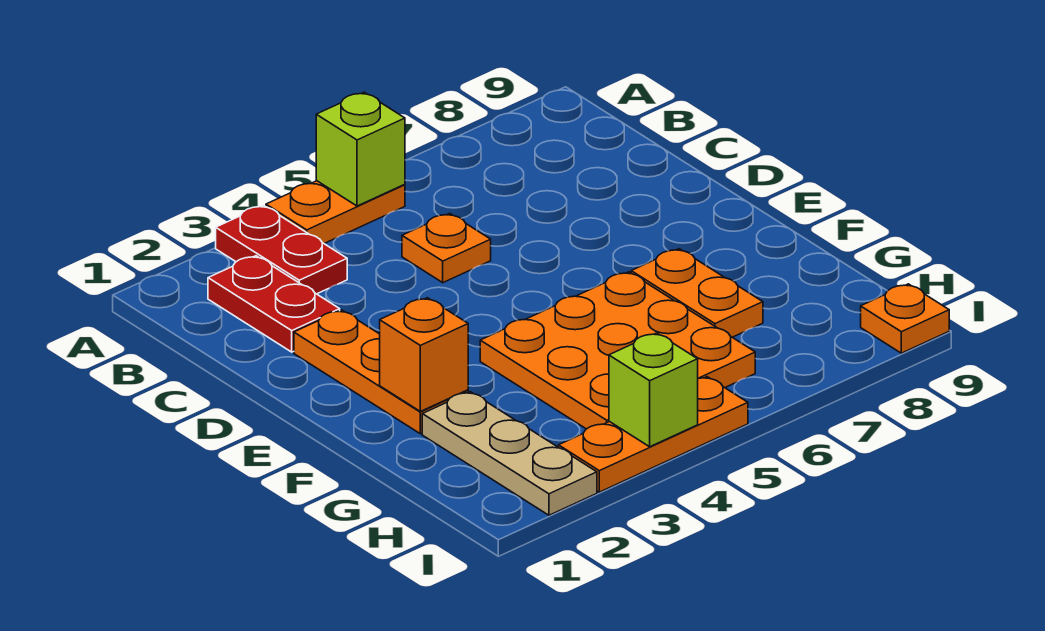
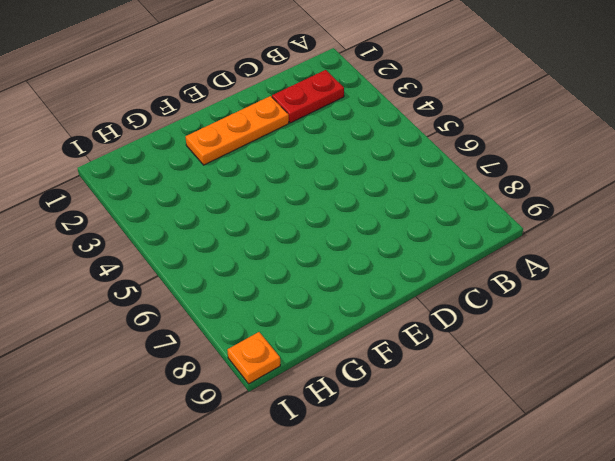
none -> red plate A3:B3 level 1
none -> orange plate A4:A5 level 1
none -> orange plate C5 level 1

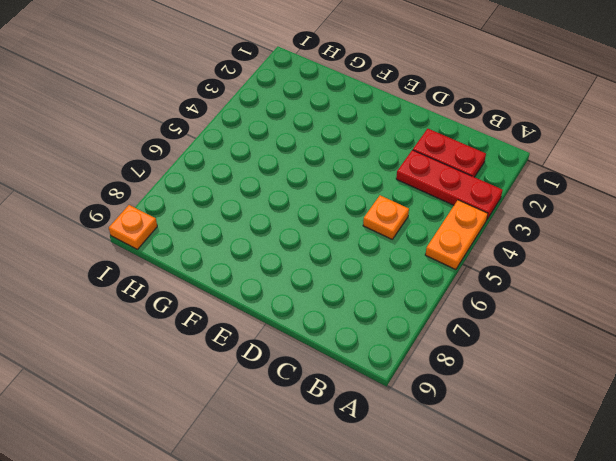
red plate A3:C3 level 1 -> red plate A3:B3 level 1
none -> orange plate D2:F2 level 1
none -> orange plate F4:H6 level 1
none -> orange plate F7:G7 level 1

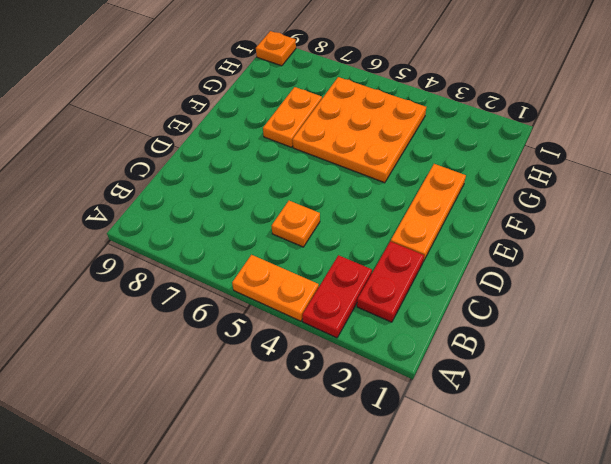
none -> tan plate G2:I2 level 1
none -> orange plate I3:I5 level 1
none -> lime brick A5 level 2

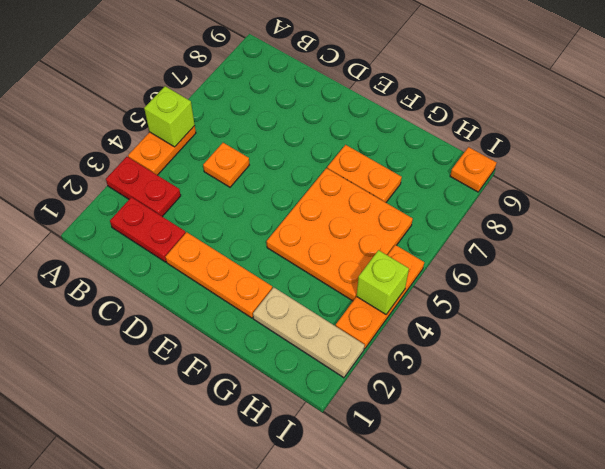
none -> orange brick F2 level 2

